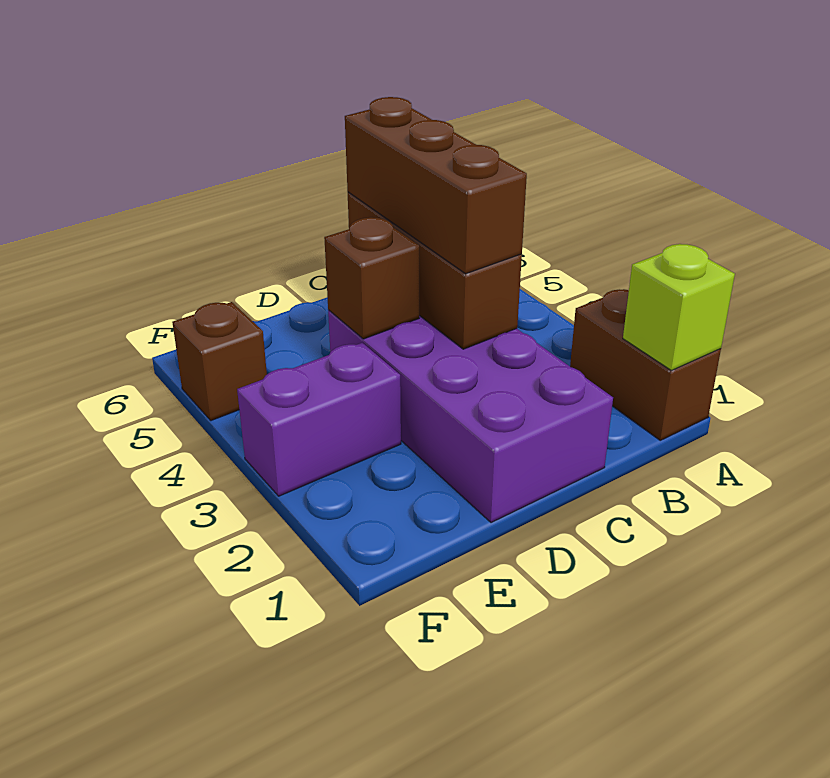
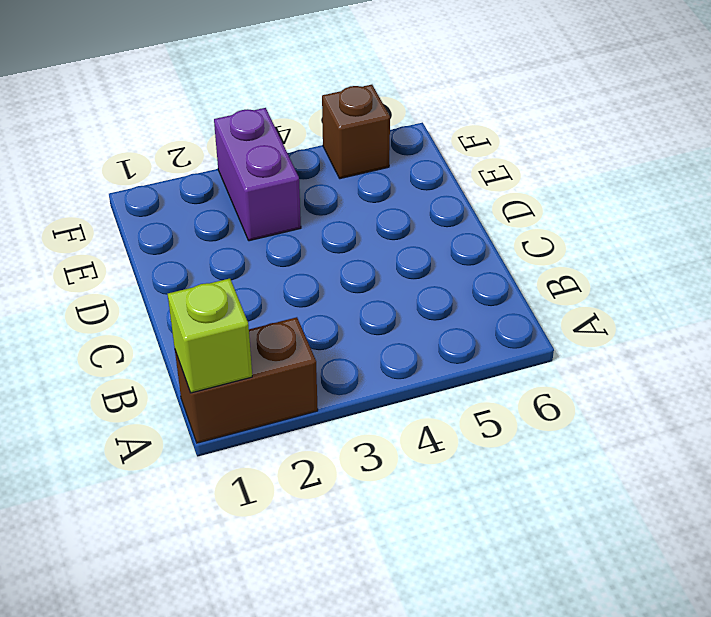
none -> purple brick C1:D4 level 1
none -> brown brick C3:C5 level 2

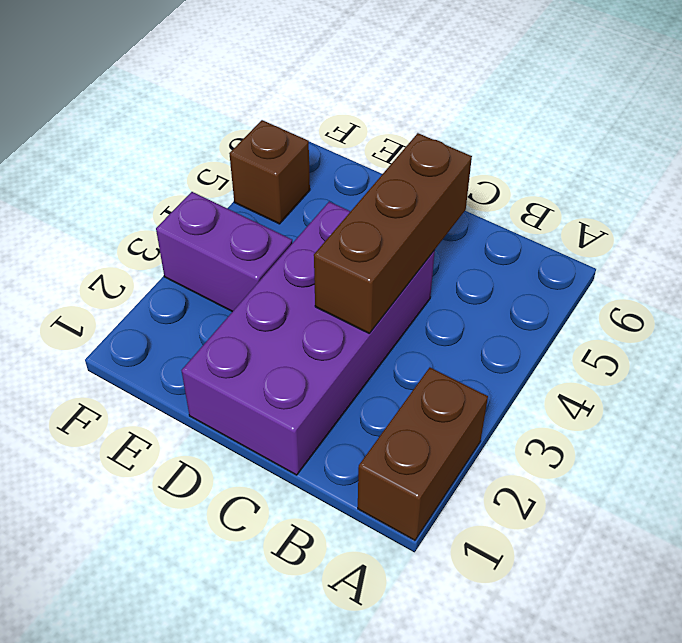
none -> lime brick A1 level 2
none -> brown brick D4 level 2

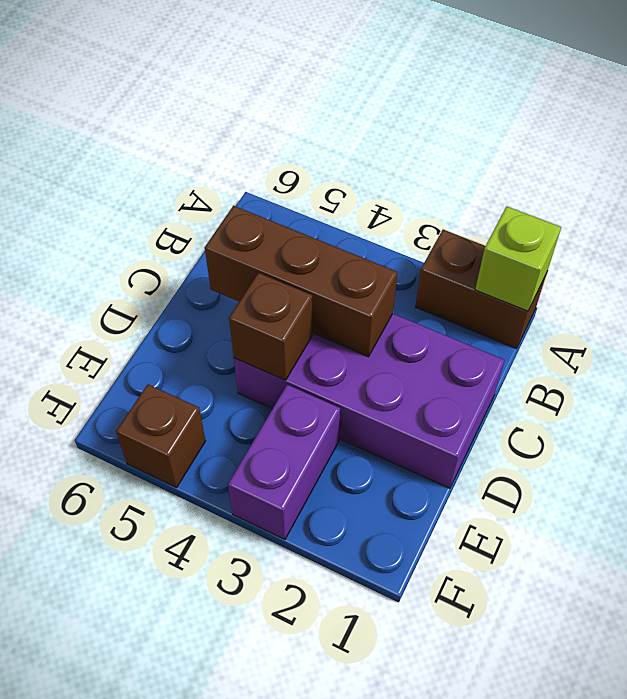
none -> brown brick C3:C5 level 3

